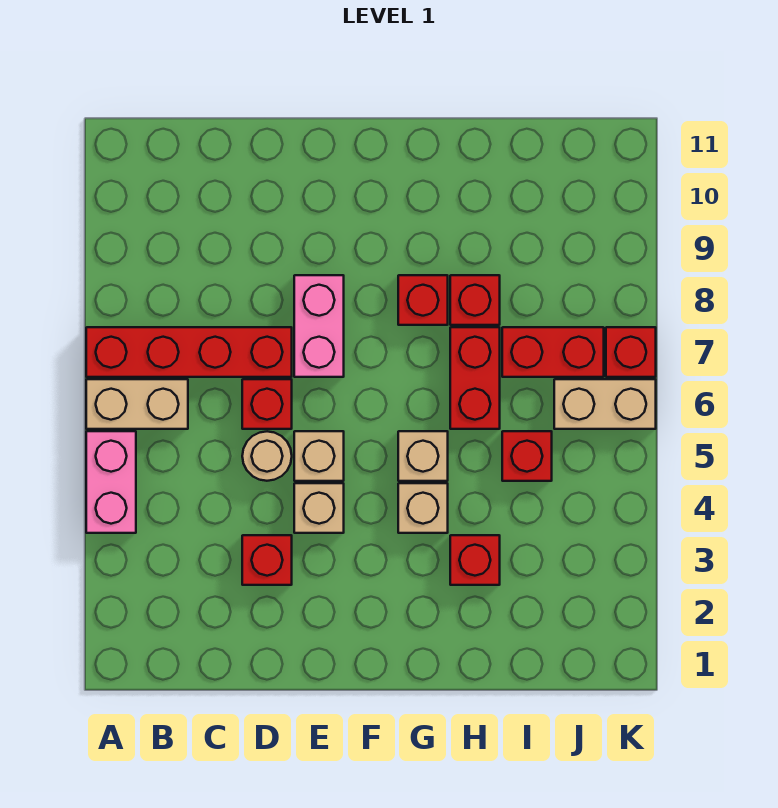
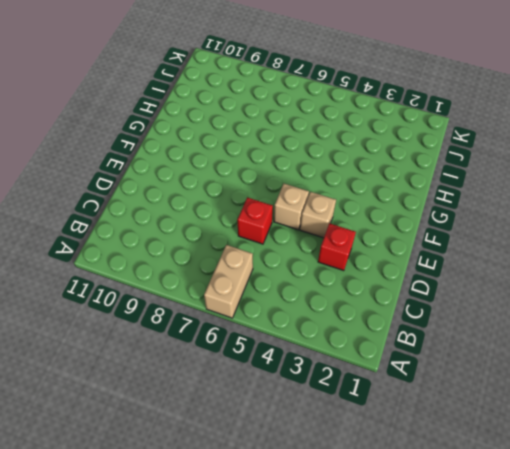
none -> pink brick A4:A5 level 1
none -> red brick A7:D7 level 1
none -> tan round brick D5 level 1

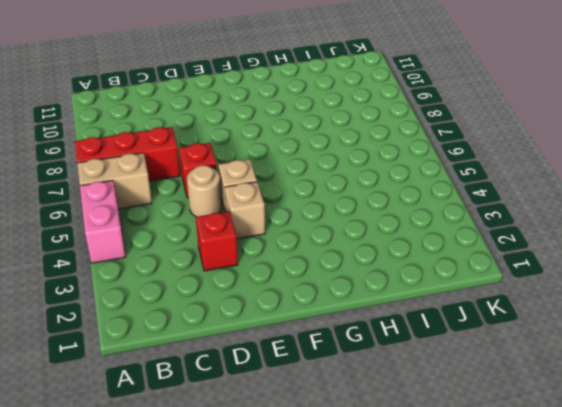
red brick A7:C7 level 1 -> red brick A7:D7 level 1
none -> pink brick E7:E8 level 1
none -> tan brick G4 level 1
none -> tan brick G5 level 1

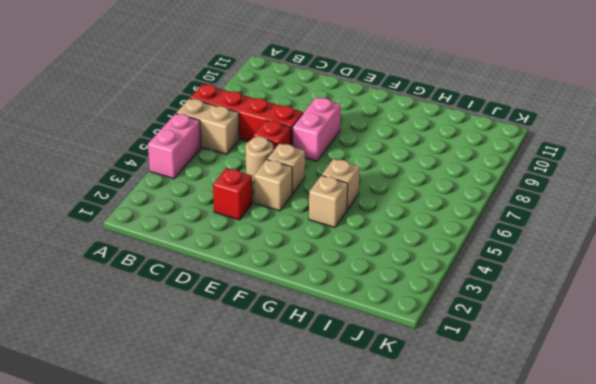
none -> red brick G8 level 1
none -> red brick H3 level 1
none -> red brick H6:H7 level 1

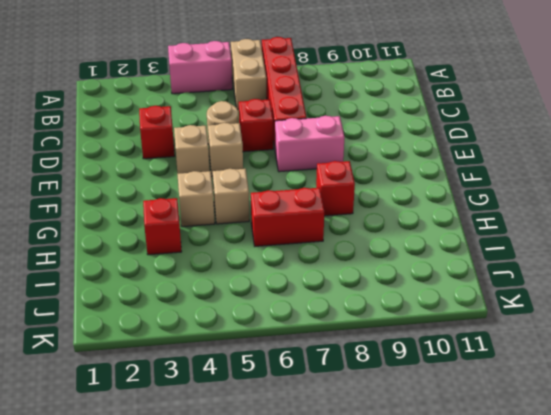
none -> red brick H8 level 1
none -> red brick I5 level 1
none -> red brick I7:J7 level 1

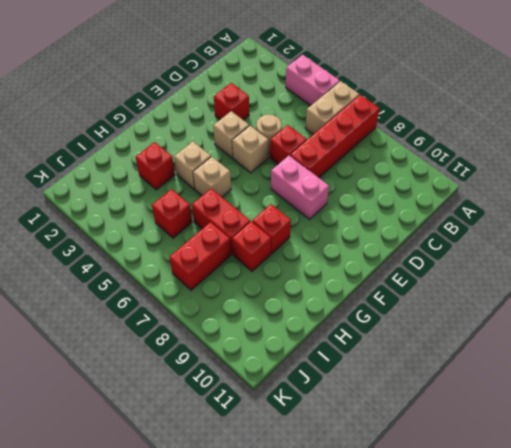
none -> tan brick J6:K6 level 1
none -> red brick K7 level 1

